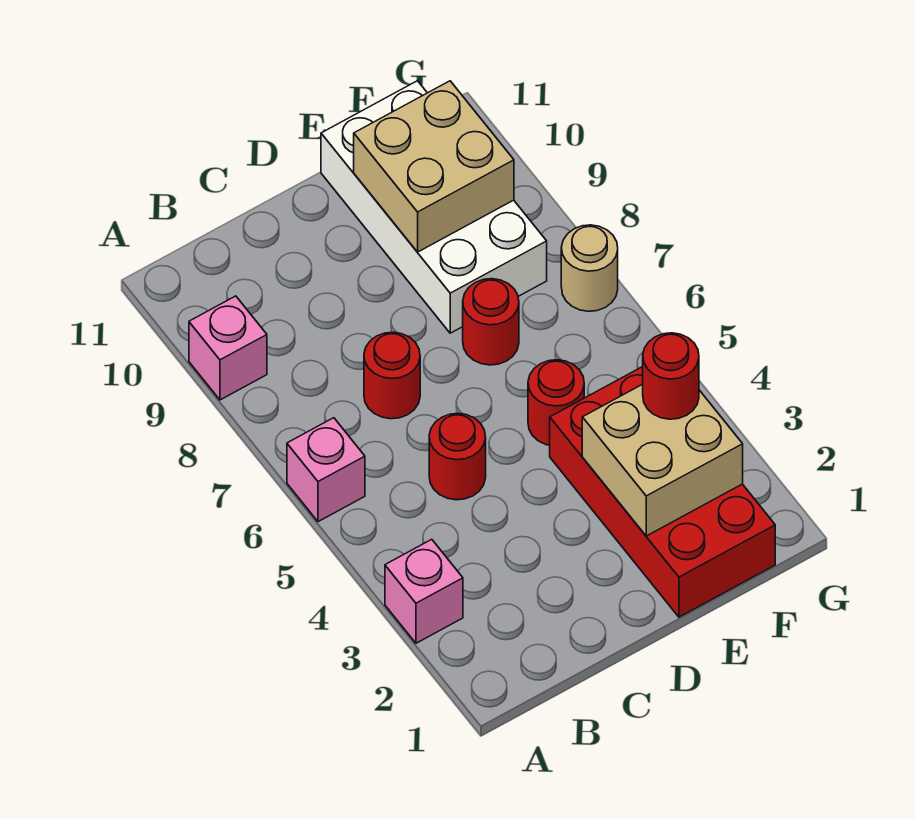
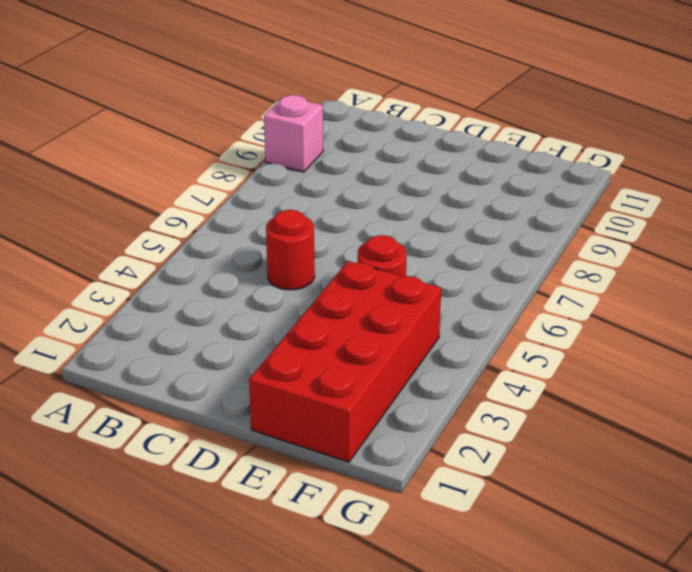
none -> pink brick A3 level 1
none -> pink brick A6 level 1
none -> red round brick C7 level 1

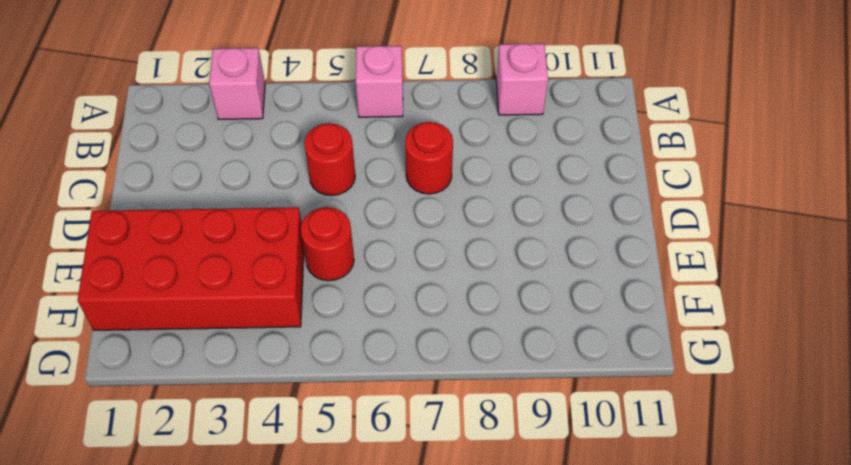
none -> red round brick E7 level 1
none -> white brick E8:F11 level 1
none -> tan round brick G7 level 1

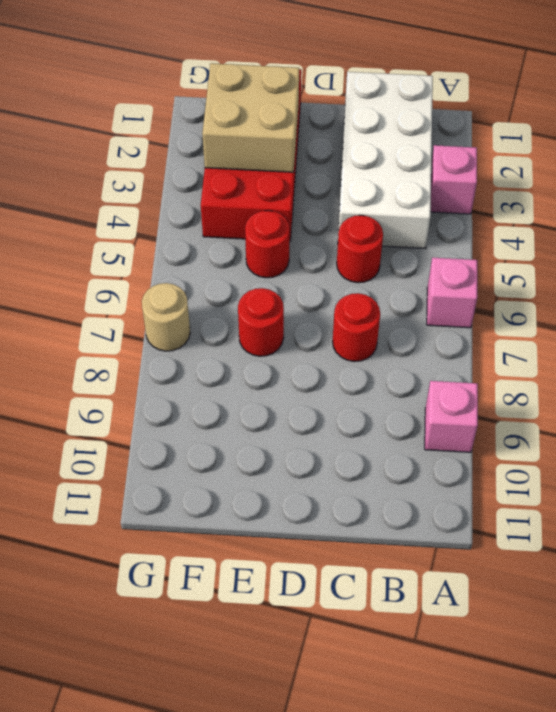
white brick B1:C4 level 1 -> white brick E8:F11 level 1
none -> tan brick E9:F10 level 2
none -> red round brick F3 level 3

